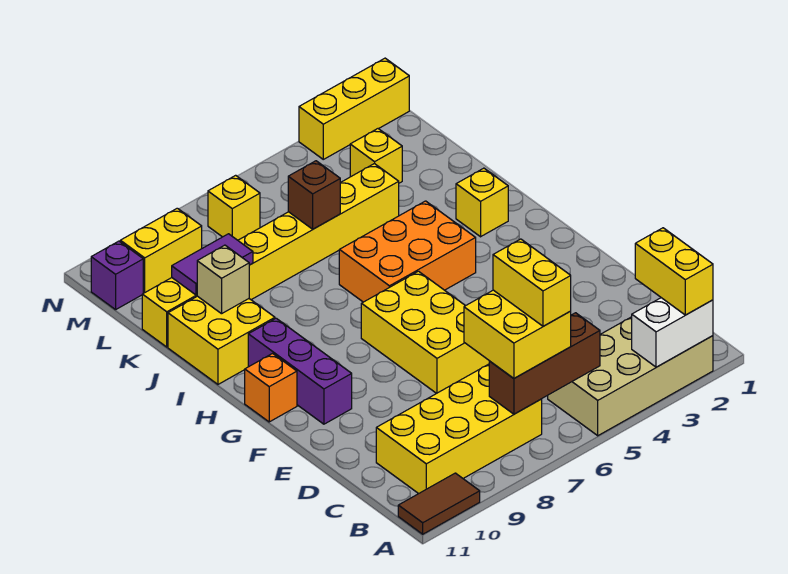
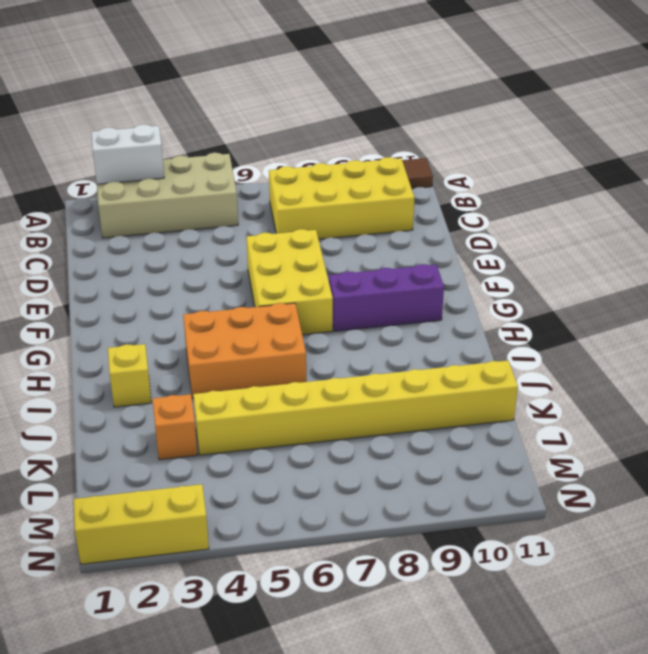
purple brick G8:G10 level 1 -> purple brick F10:H10 level 1
orange brick K3 level 1 -> orange brick G11 level 1
none -> yellow brick I10:J11 level 1
none -> yellow brick L3 level 1
none -> yellow brick M7 level 1

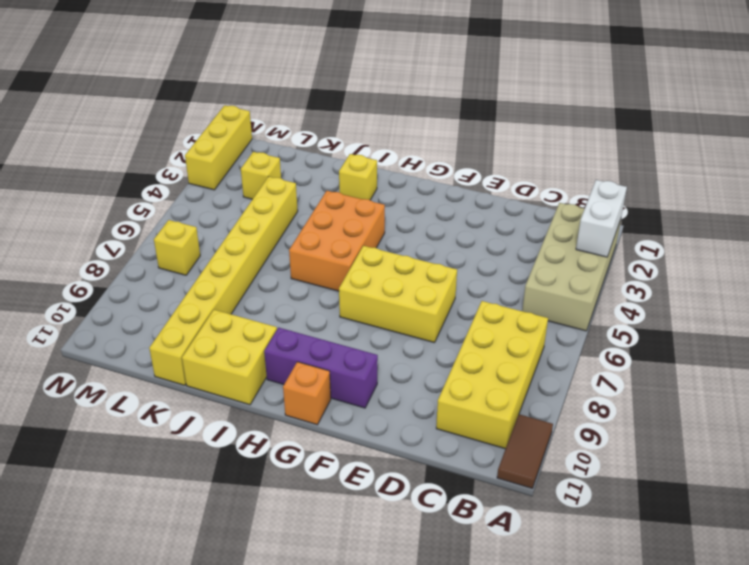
none -> yellow brick M9:M10 level 1
none -> purple brick M11 level 1
none -> brown brick B5:B7 level 2

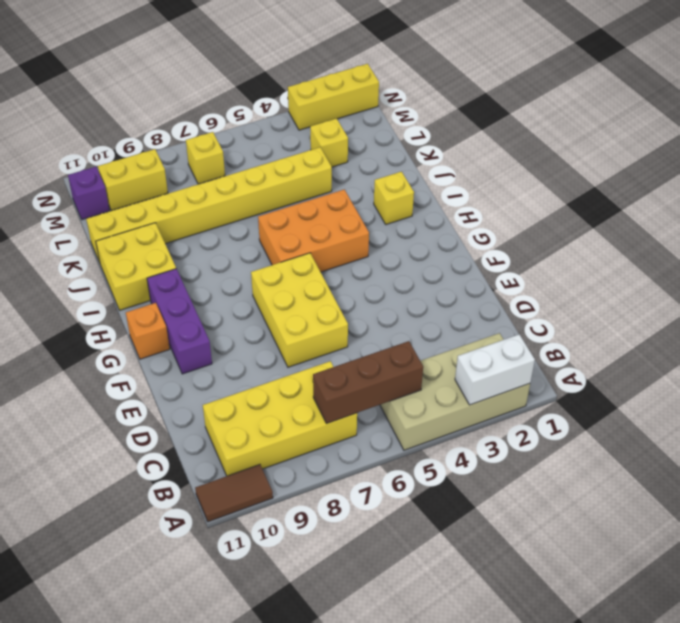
none -> tan brick J10 level 2
none -> brown brick K6 level 2
none -> purple tile K9:K10 level 2

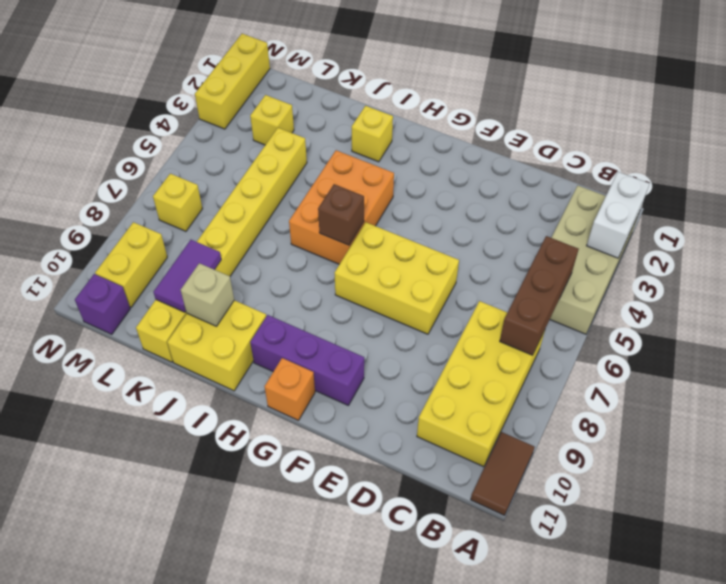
brown brick H6 level 2 -> brown brick K6 level 2
none -> yellow brick A2:B2 level 3
none -> yellow brick B6:C7 level 3
none -> yellow brick B6:C6 level 4

